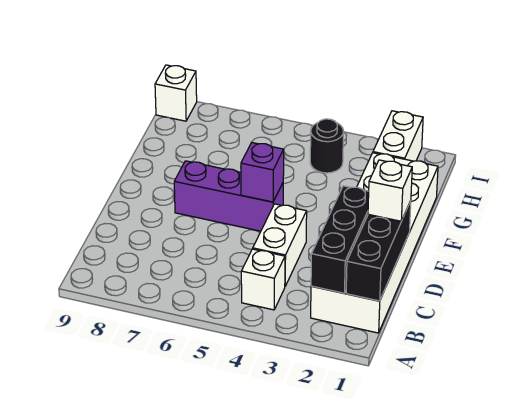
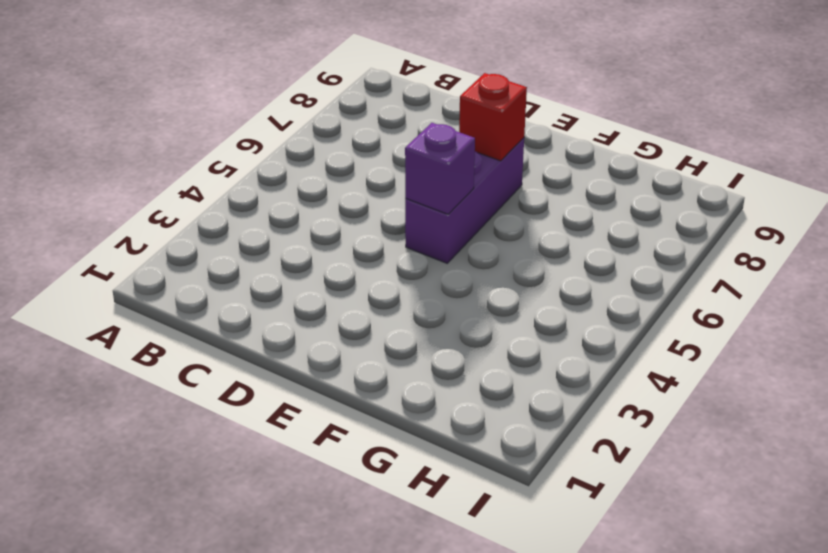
red brick E7 level 2 -> none
none -> white brick B1:G2 level 1
none -> white brick B4 level 1

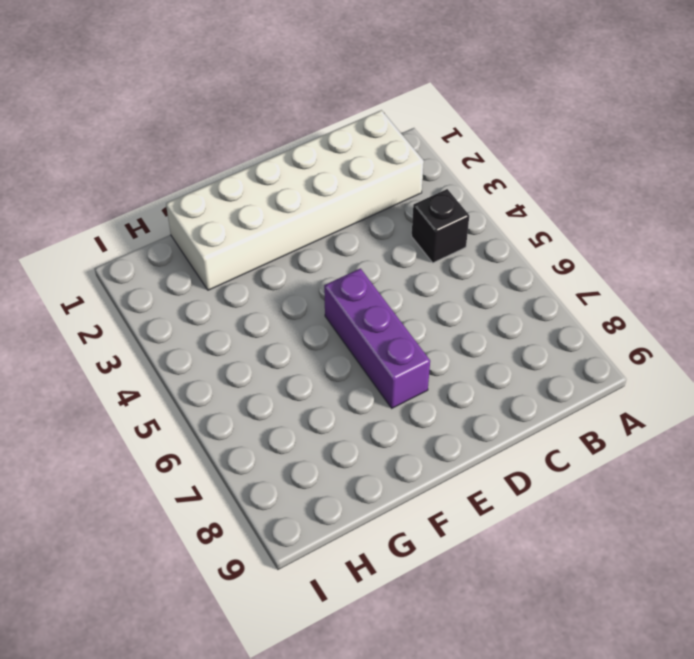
black brick B4 level 1 -> white brick B4 level 1
none -> white brick C4:D4 level 1
none -> white brick H2:I2 level 1

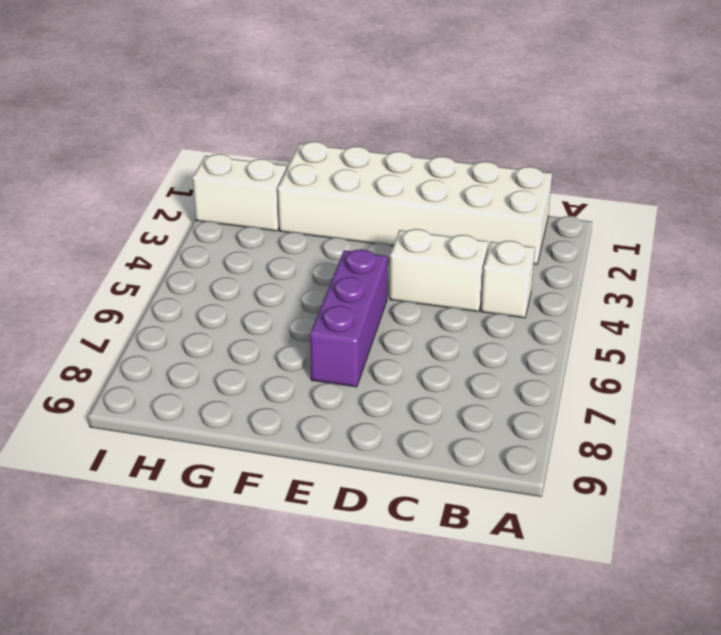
none -> black round brick H4 level 1
none -> white brick I9 level 1

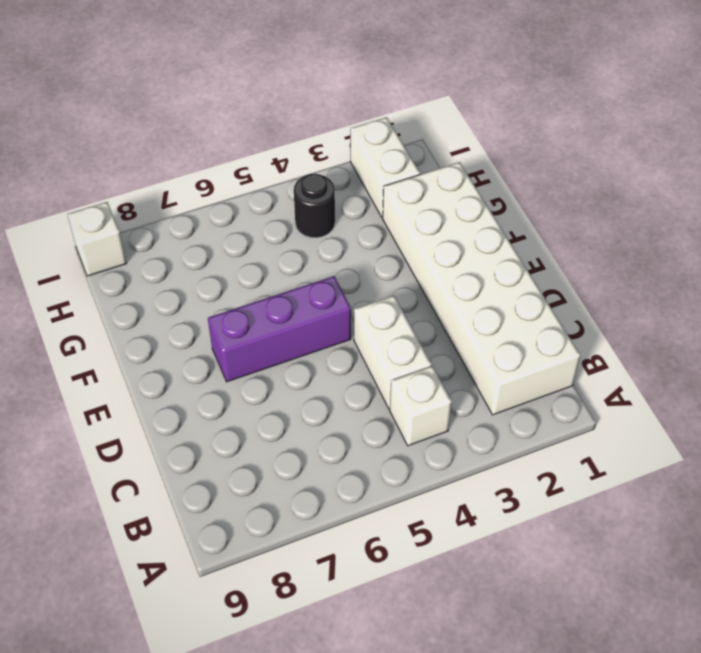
none -> black brick B1:D1 level 2
none -> black brick B2:D2 level 2

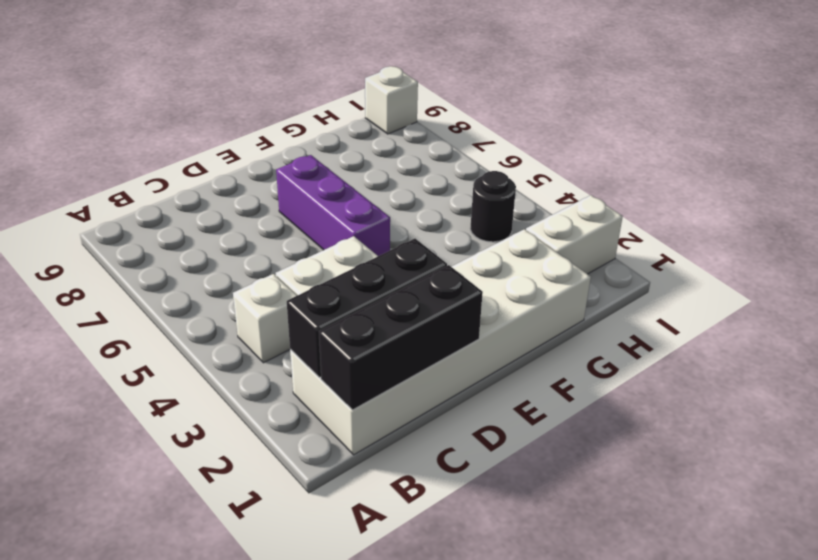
none -> purple brick E5 level 2
none -> white brick D1 level 3

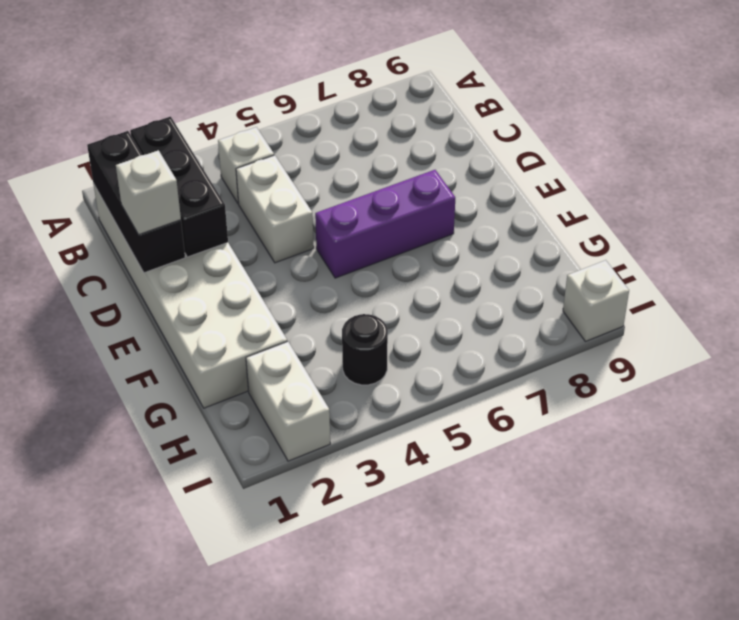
none -> purple brick E5 level 2

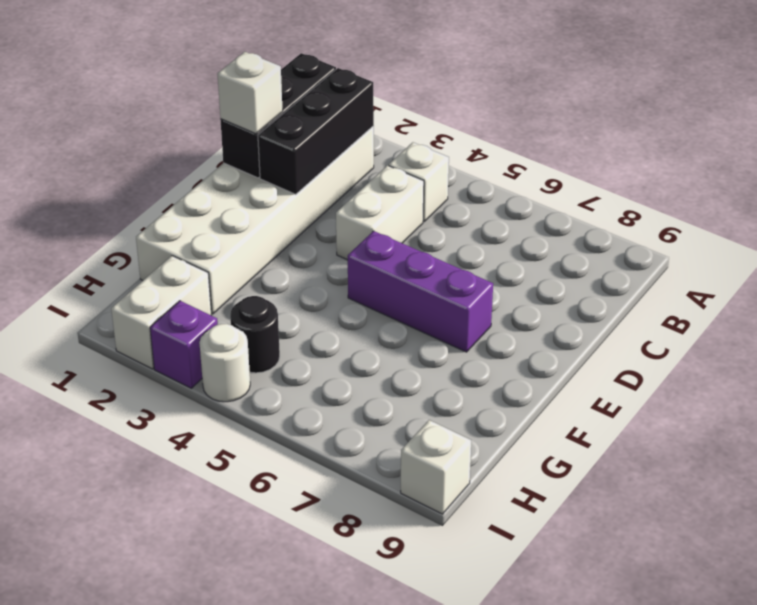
purple brick I3 level 1 -> purple brick E5 level 2
white round brick I4 level 1 -> none

